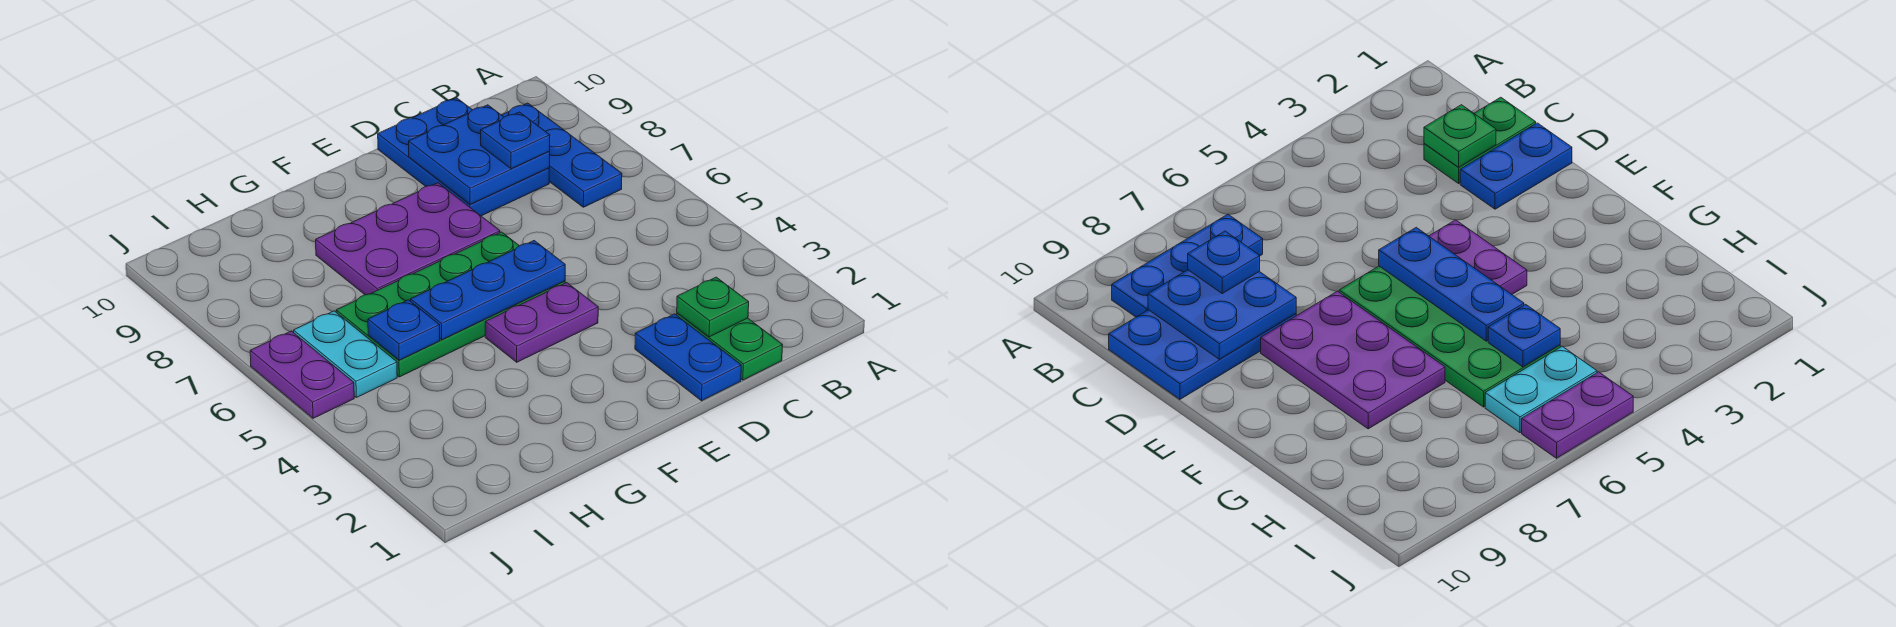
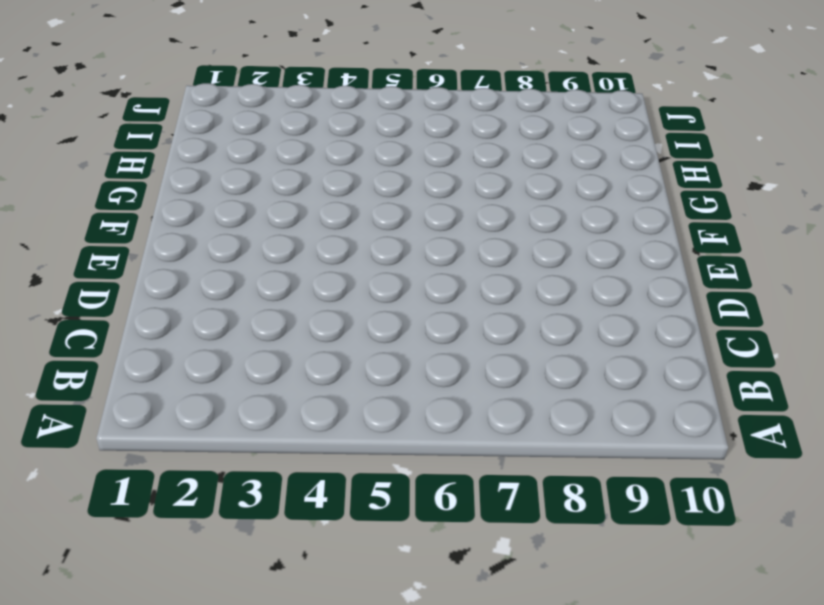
none -> blue plate B7:B9 level 1
none -> green plate C1:C2 level 1
none -> blue plate C8:D10 level 1

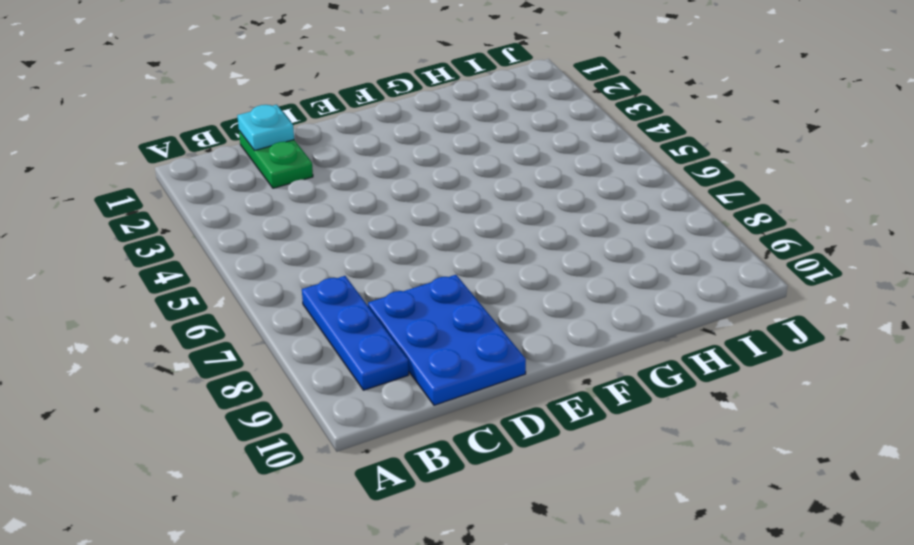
cyan plate C1 level 2 -> none
none -> blue plate D1:D2 level 1
none -> purple plate E4:F4 level 1
none -> green plate E5:H6 level 1

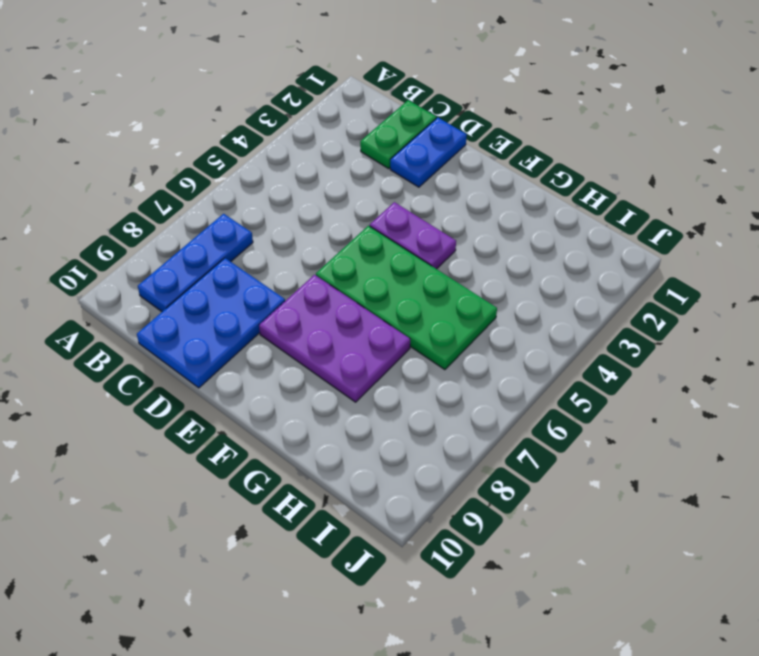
none -> cyan plate I5:I6 level 1
none -> purple plate J5:J6 level 1
none -> green plate C2 level 2

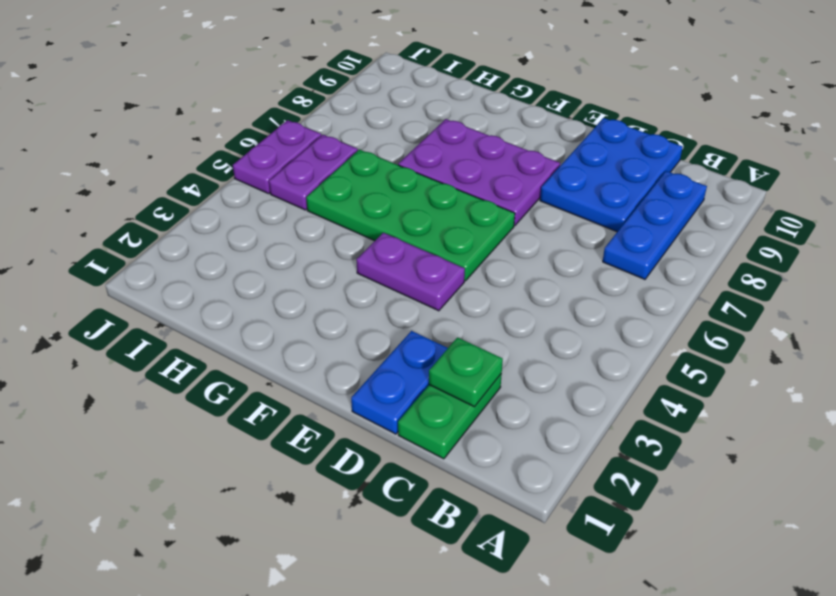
purple plate I5:I6 level 1 -> cyan plate I5:I6 level 1
none -> blue plate C8:D9 level 2
none -> blue plate E5:G5 level 2
none -> blue plate H5 level 2

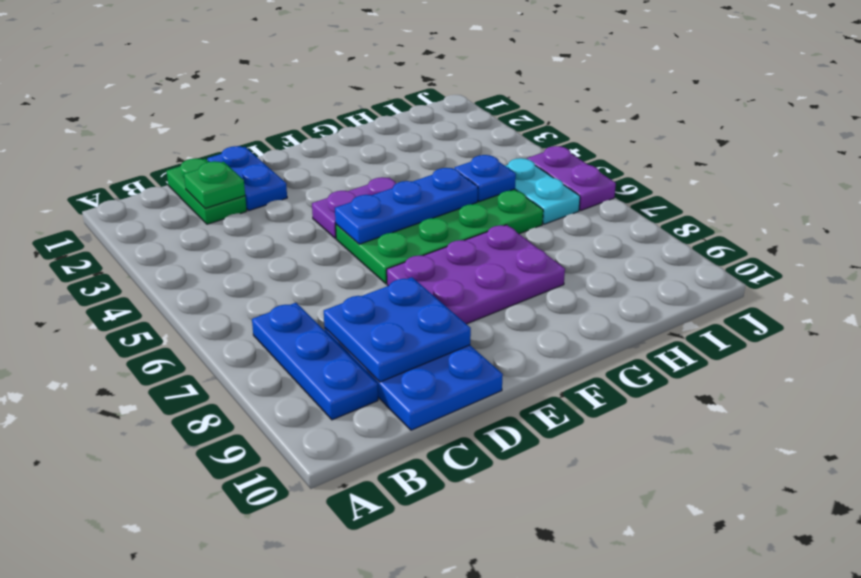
none -> blue plate C8 level 3

